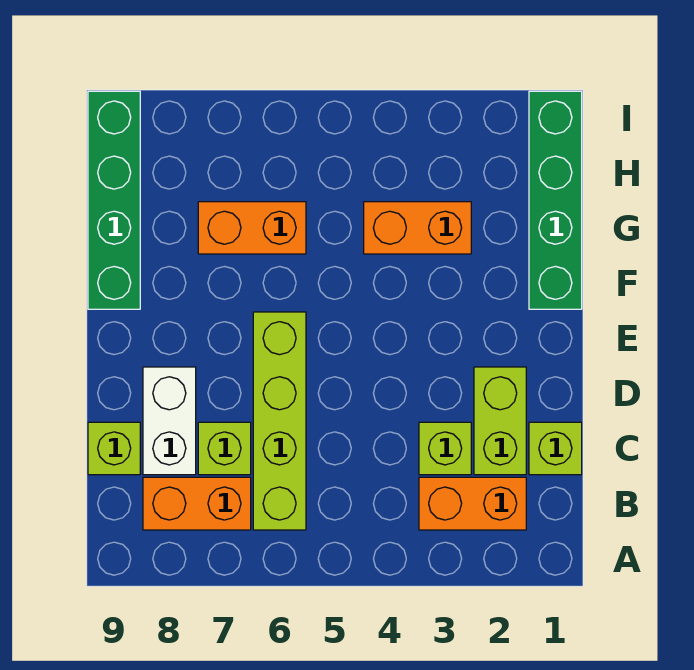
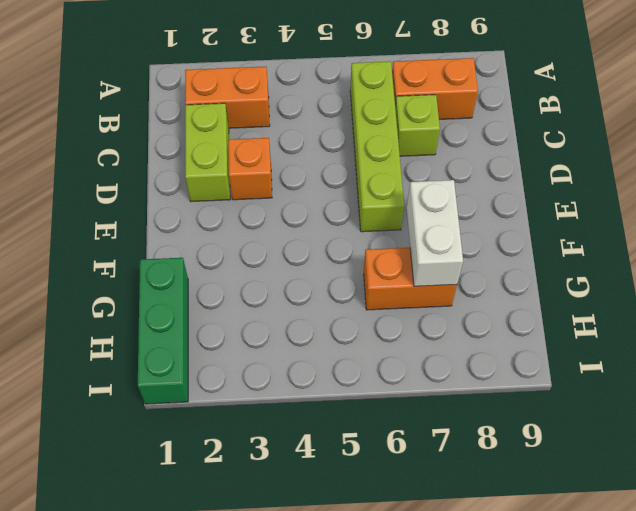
orange brick D3 level 1 -> none
white brick F7:G7 level 2 -> white brick C8:D8 level 1
green brick G1:I1 level 1 -> green brick F1:I1 level 1
none -> lime brick C1 level 1
none -> lime brick C3 level 1
none -> lime brick C9 level 1

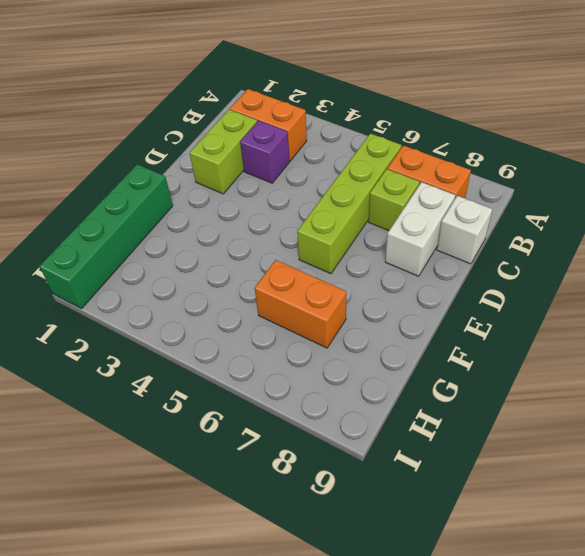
purple brick C3 level 1 -> lime brick C3 level 1
white brick C9 level 1 -> lime brick C9 level 1
none -> lime brick C1 level 1
none -> green brick F9:I9 level 1
none -> orange brick G3:G4 level 1

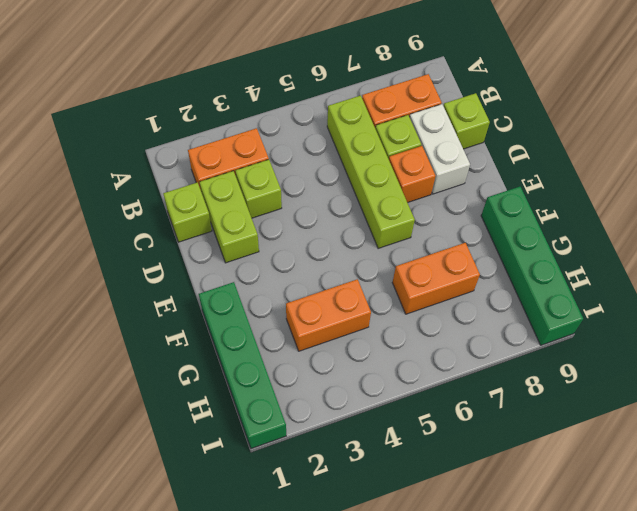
orange brick D7 level 1 -> none

